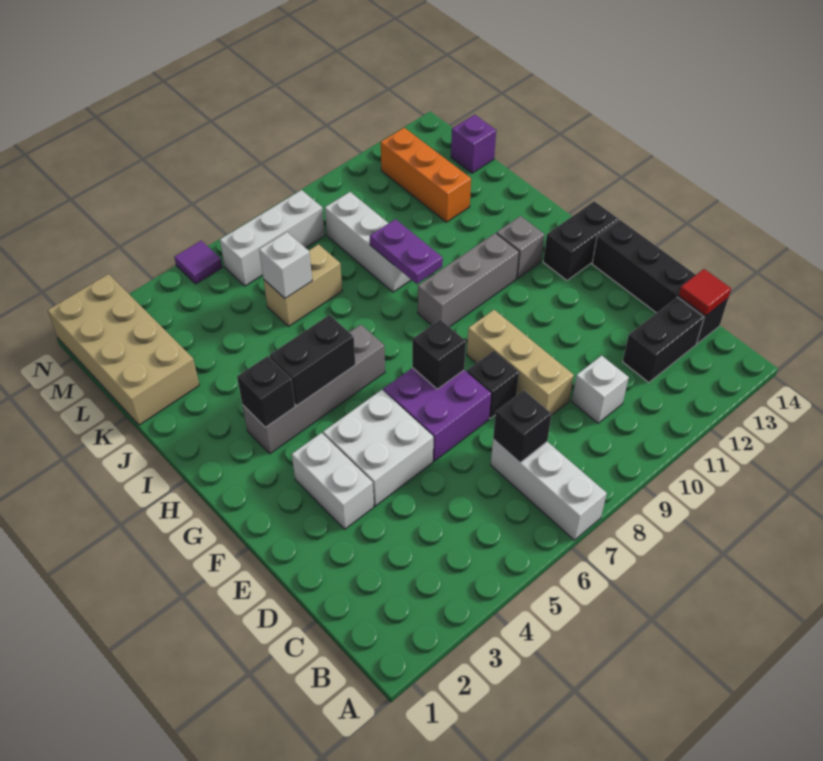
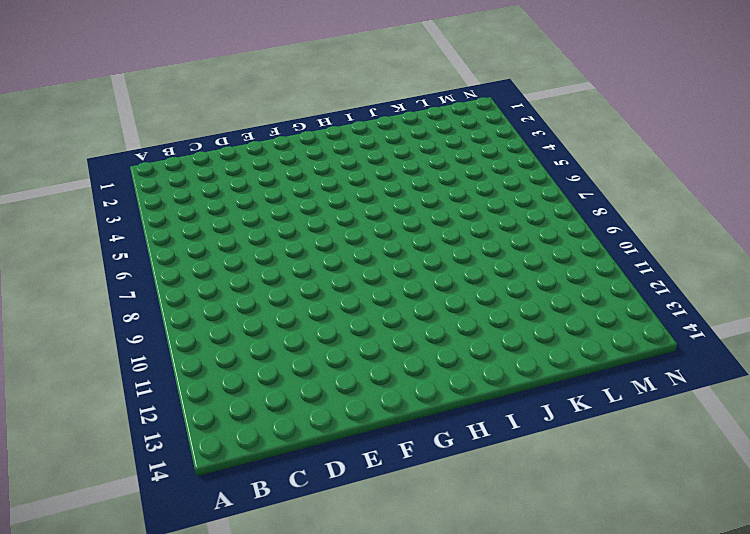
none -> white brick A7:C7 level 1
none -> white brick C10 level 1
none -> black brick C12:C13 level 1

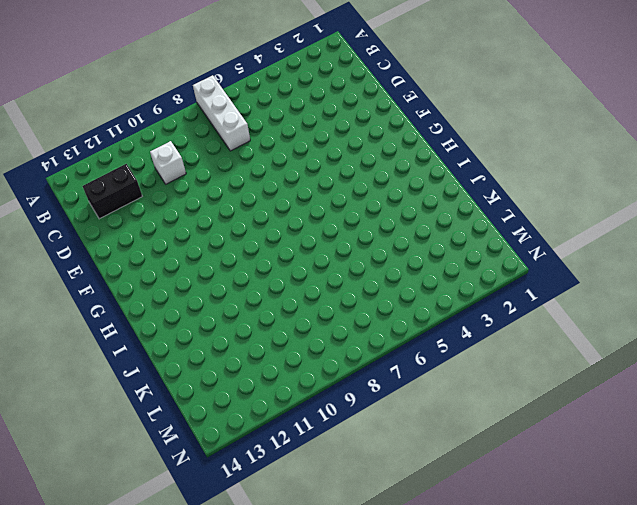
none -> black brick C14:F14 level 1
none -> tan brick D9:F9 level 1
none -> white brick E3:F3 level 1

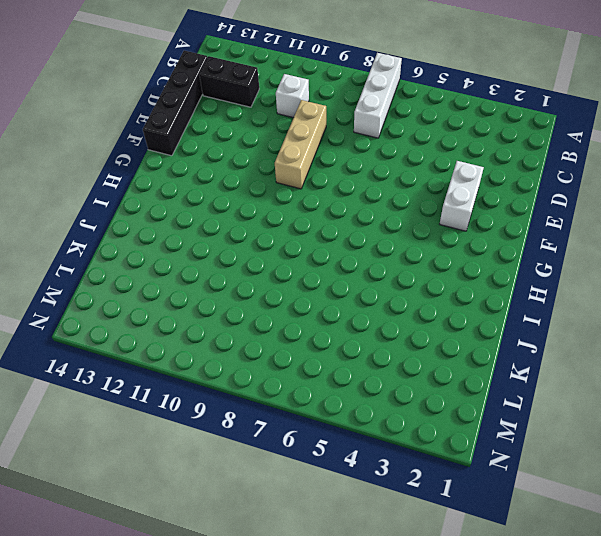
none -> white brick E4:F5 level 1
none -> purple brick E6:F7 level 1
none -> black brick E8 level 1

